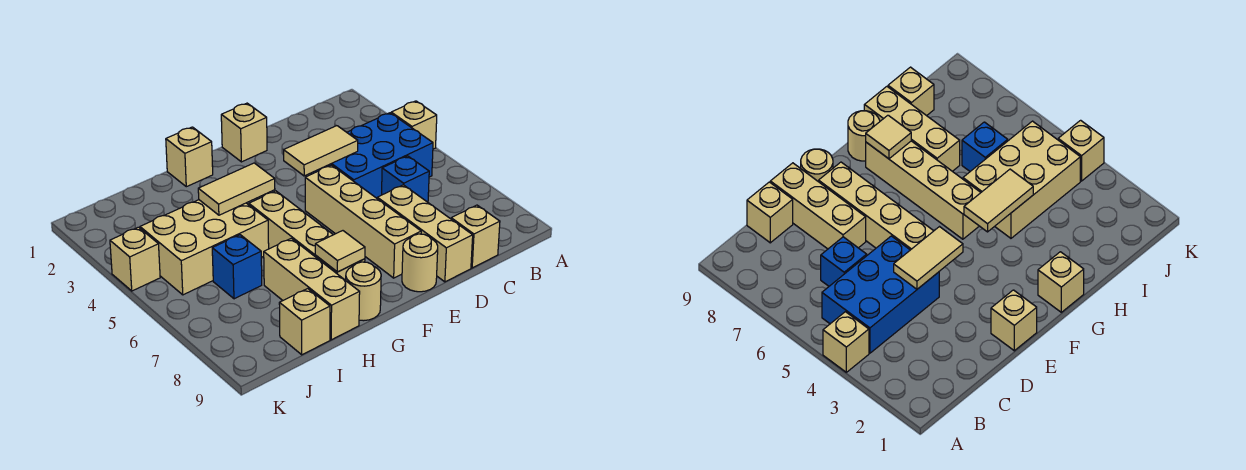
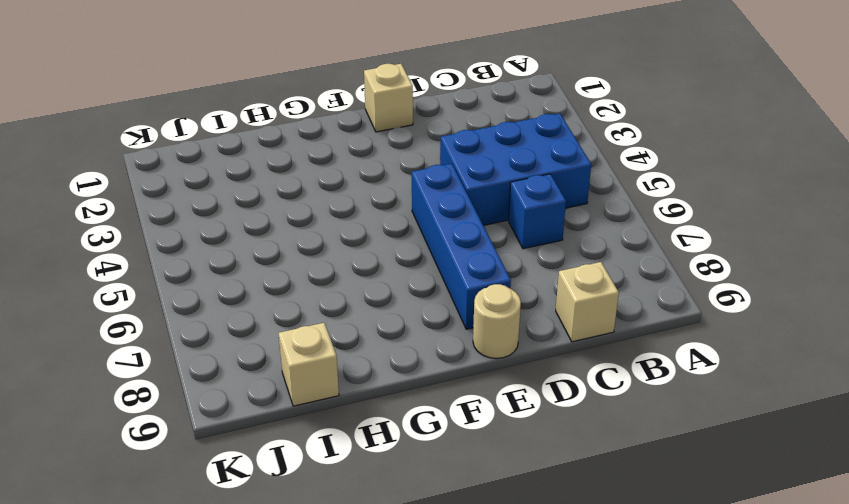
blue brick E5:E8 level 1 -> tan brick E5:E8 level 1
none -> tan brick A4 level 1
none -> tan brick D7:D9 level 1
none -> tan brick G1 level 1

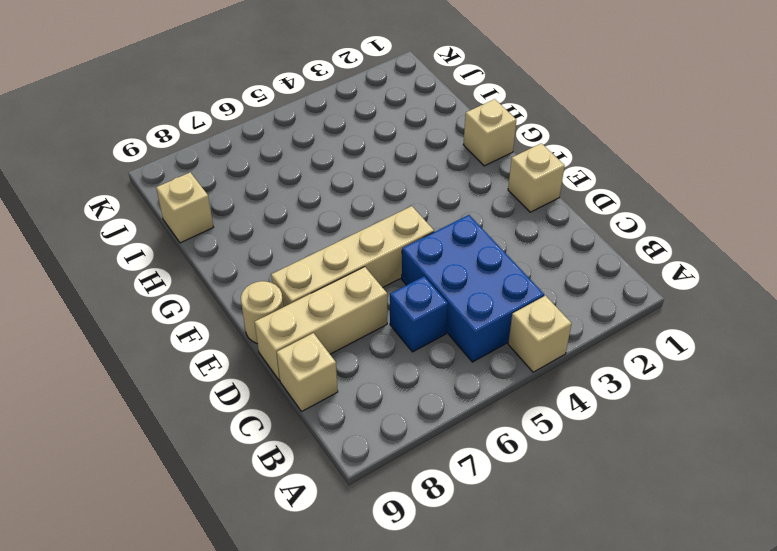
none -> tan brick G5:G8 level 1
none -> tan round brick G9 level 1
none -> tan brick H4:J5 level 1

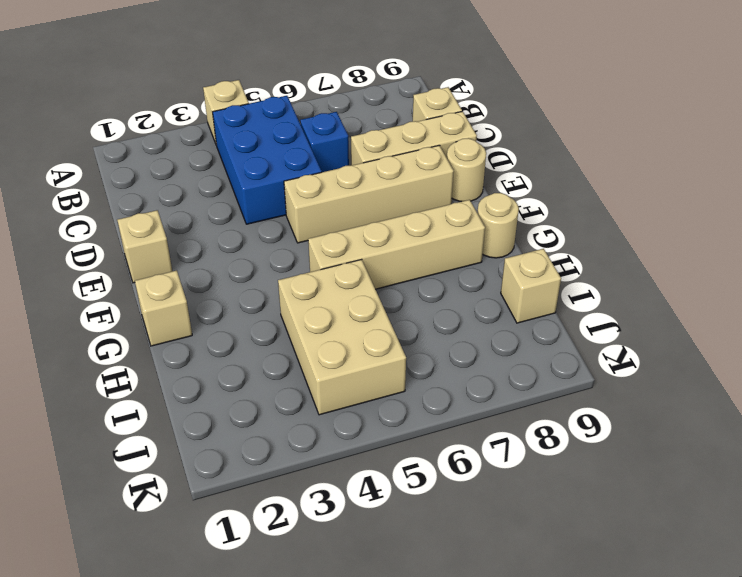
none -> tan brick H7:H9 level 1
none -> blue brick I6 level 1
none -> tan brick K4 level 1

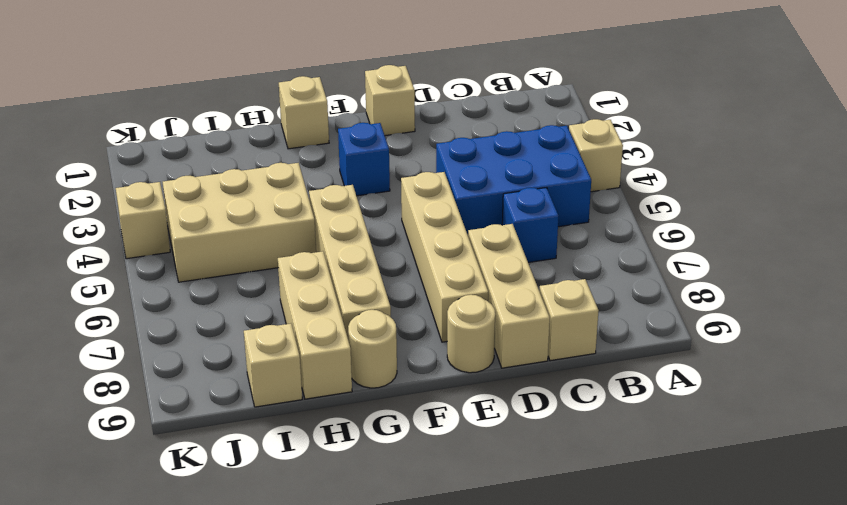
blue brick F3 level 1 -> blue brick I6 level 1
none -> tan tile D4:E4 level 2
none -> tan tile G4:H4 level 2
none -> tan tile G8 level 2

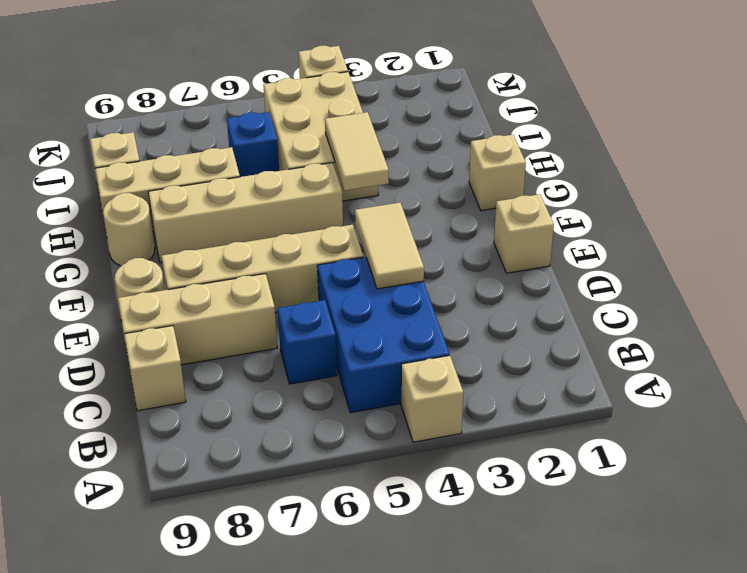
none -> tan tile G8 level 2

